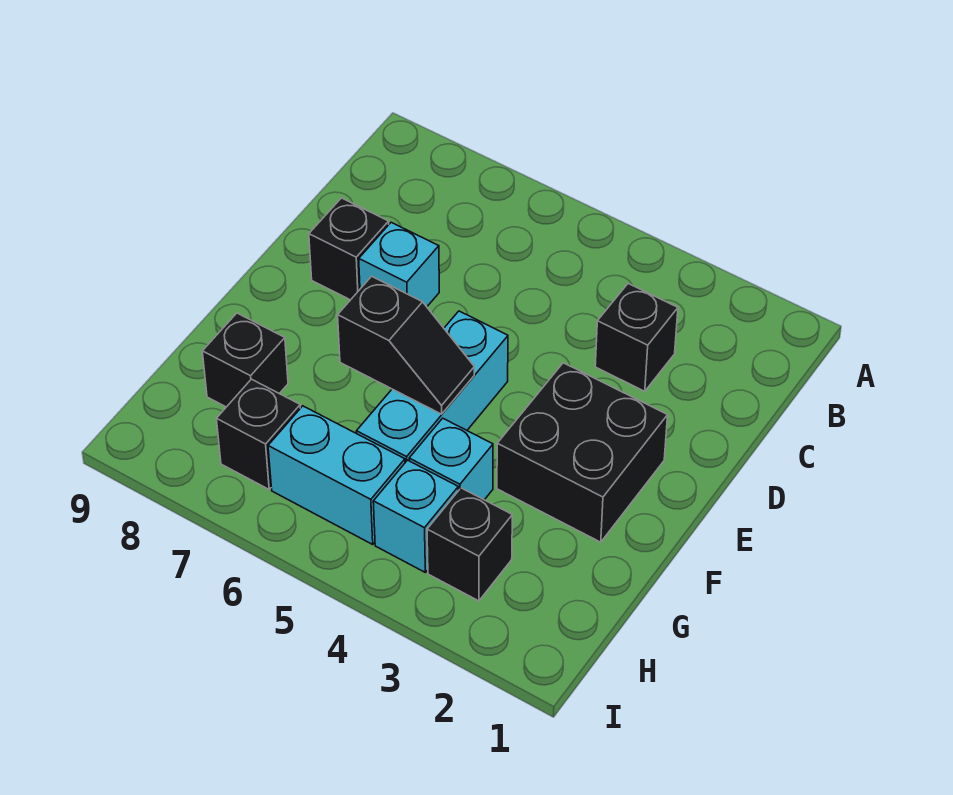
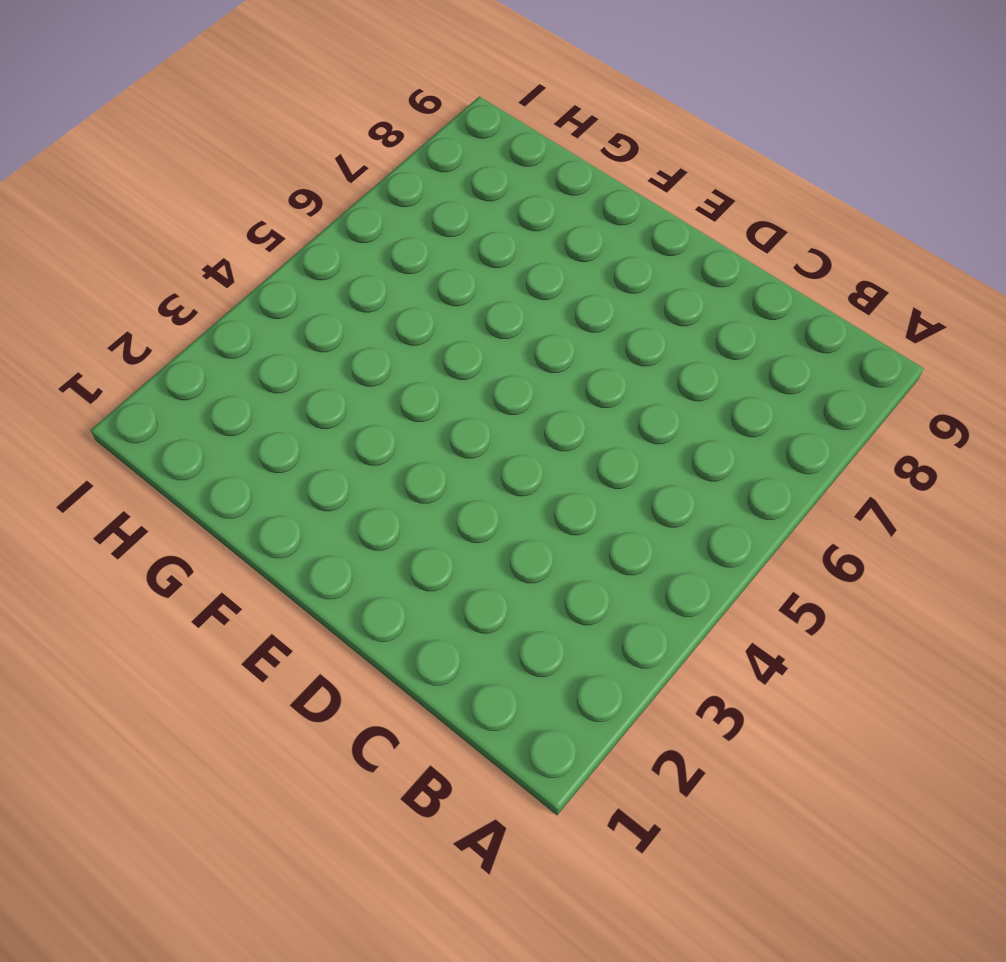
none -> black brick C3 level 1
none -> cyan brick D7 level 1
none -> black brick D8 level 1

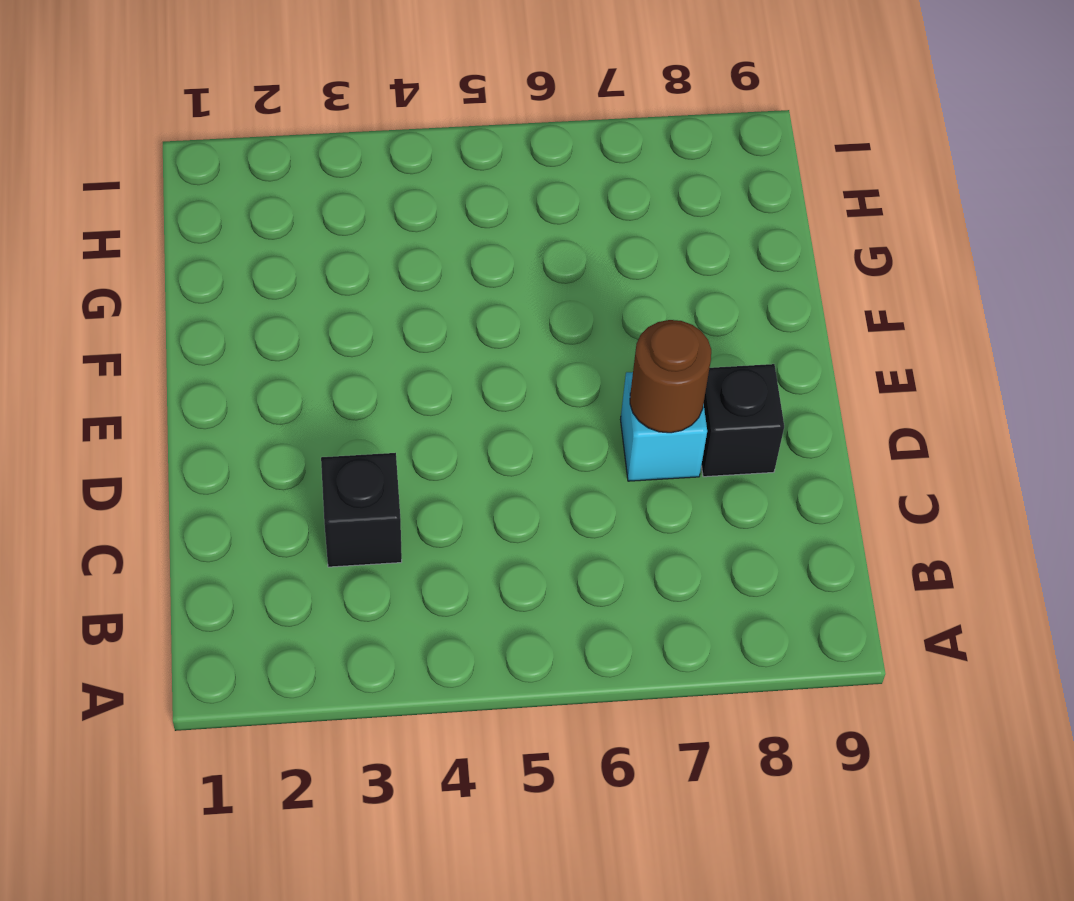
brown round brick D7 level 2 -> none
none -> black brick E2:F3 level 1
none -> cyan brick E5:G5 level 1
none -> cyan brick G4 level 1

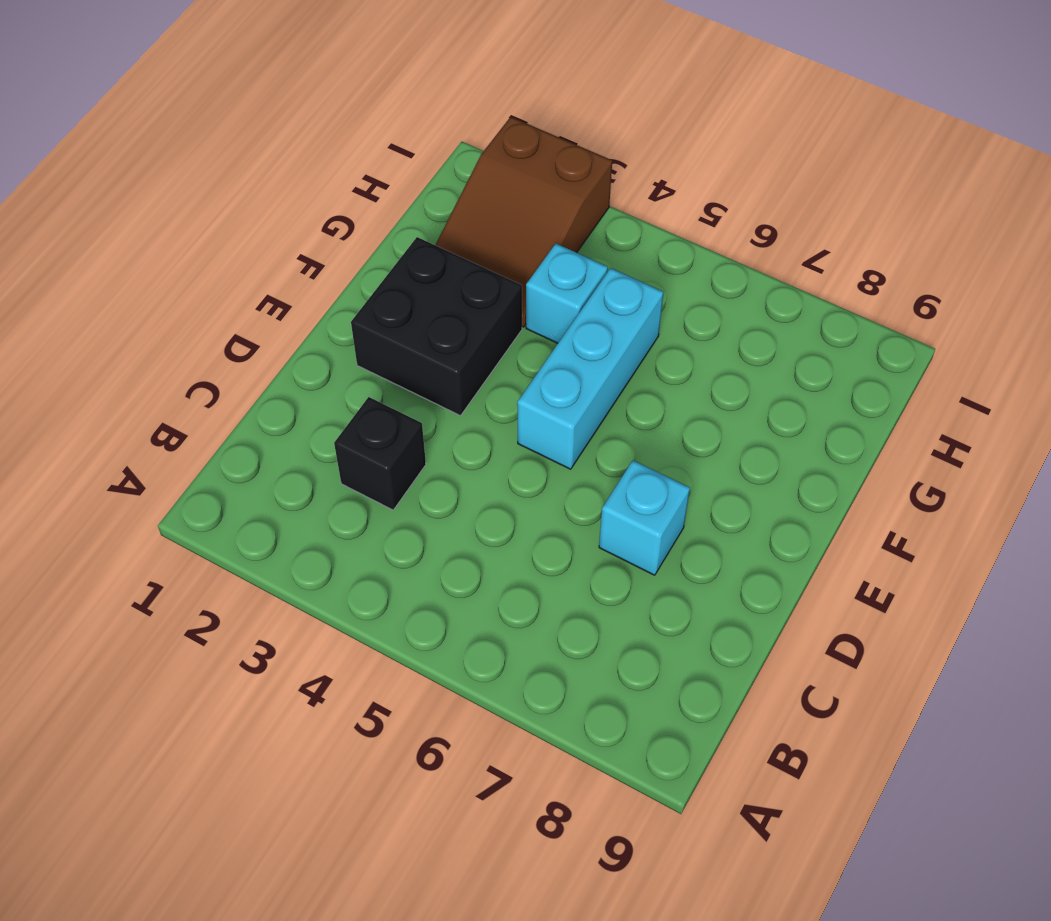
brown slope G2:I3 level 1 top I -> black brick H3 level 1
none -> black brick D8 level 1
none -> black brick G8 level 1
none -> cyan brick H4 level 1

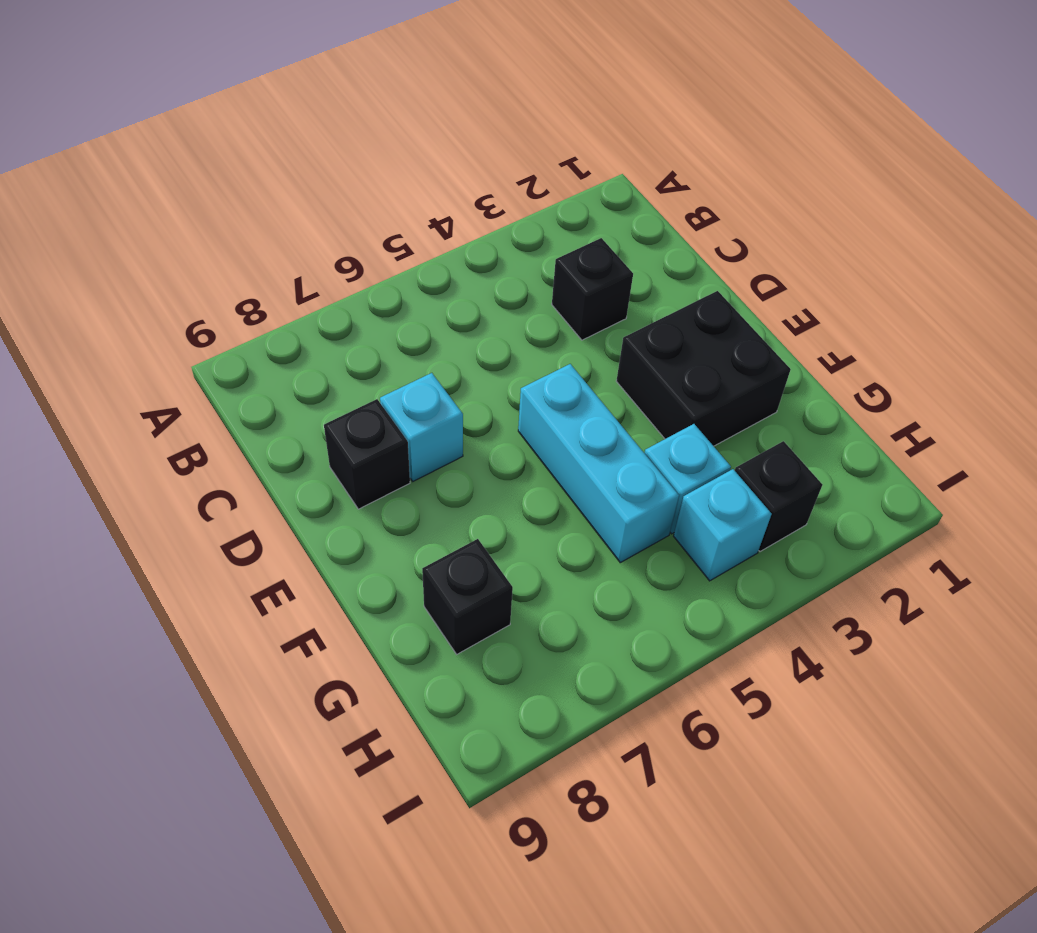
none -> cyan brick H5:H6 level 1
none -> black brick H7 level 1
none -> black slope F5:F6 level 2 top 6

